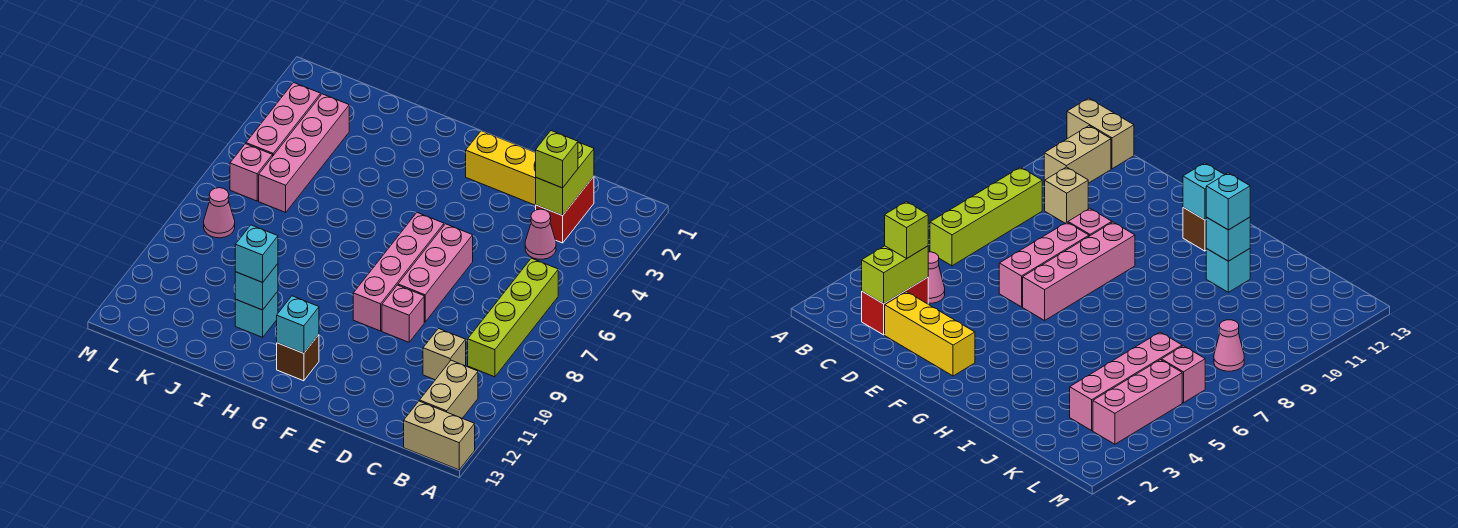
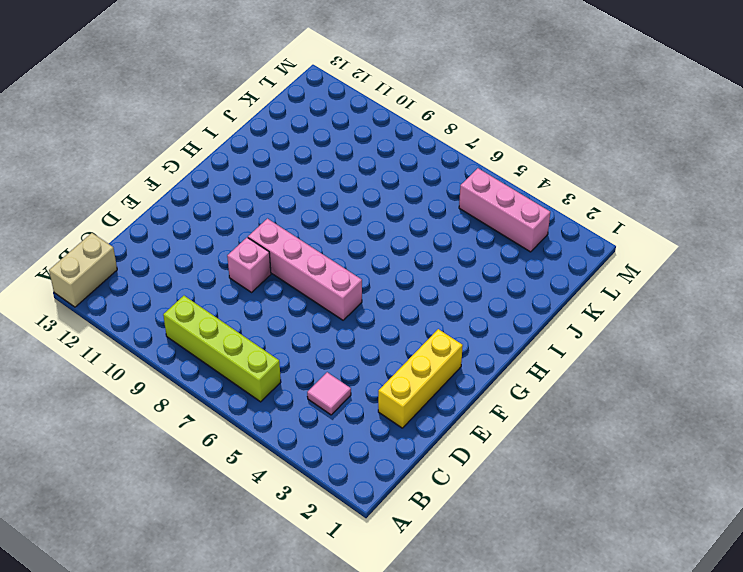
pink tile C4 level 1 -> pink cone C4 level 1
none -> tan brick B11:B12 level 1
none -> red brick C2:C3 level 1
none -> tan brick C10 level 1

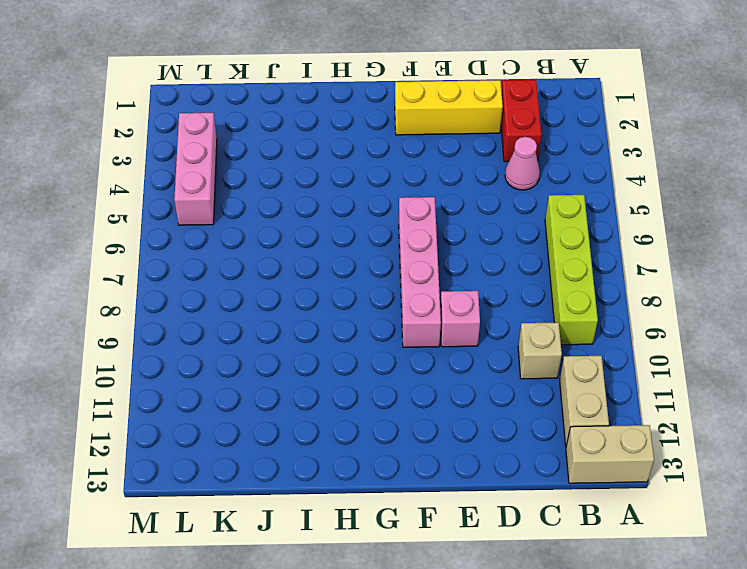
none -> pink brick E6:E8 level 1
none -> brown brick G12 level 1
none -> cyan brick I11 level 1

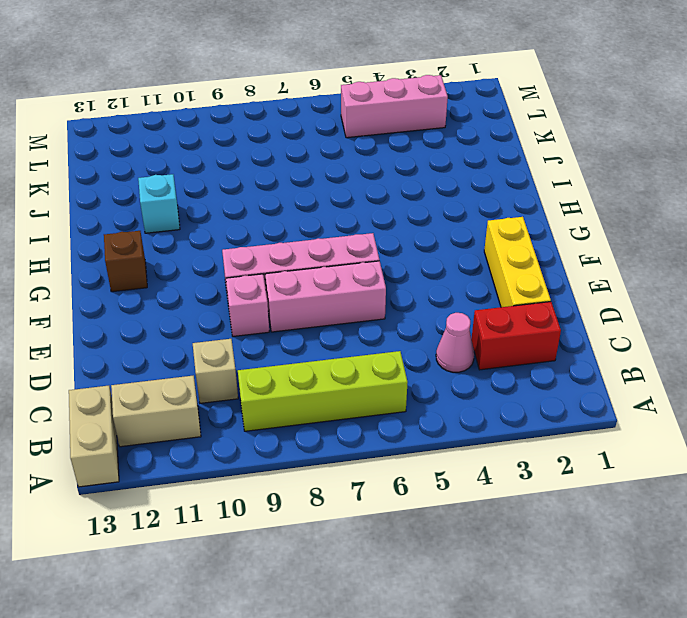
none -> pink brick K3:K6 level 1
none -> pink brick L6 level 1
none -> pink cone L8 level 1

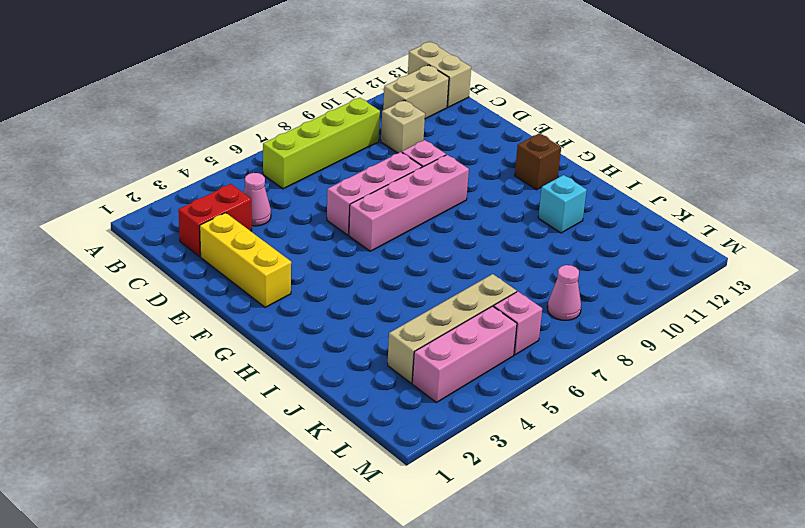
tan brick K3:K6 level 1 -> pink brick K3:K6 level 1
none -> lime brick C2:C3 level 2
none -> cyan brick G12 level 2
none -> cyan brick I11 level 2

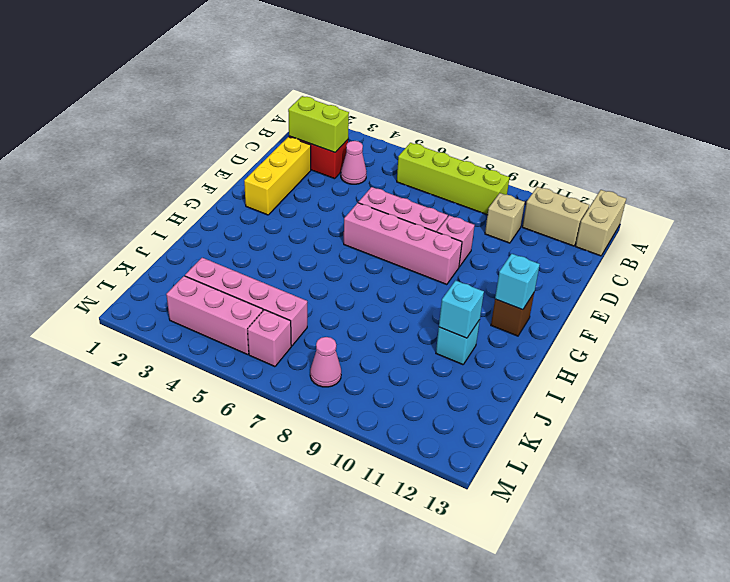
none -> lime brick C3 level 3
none -> cyan brick I11 level 3

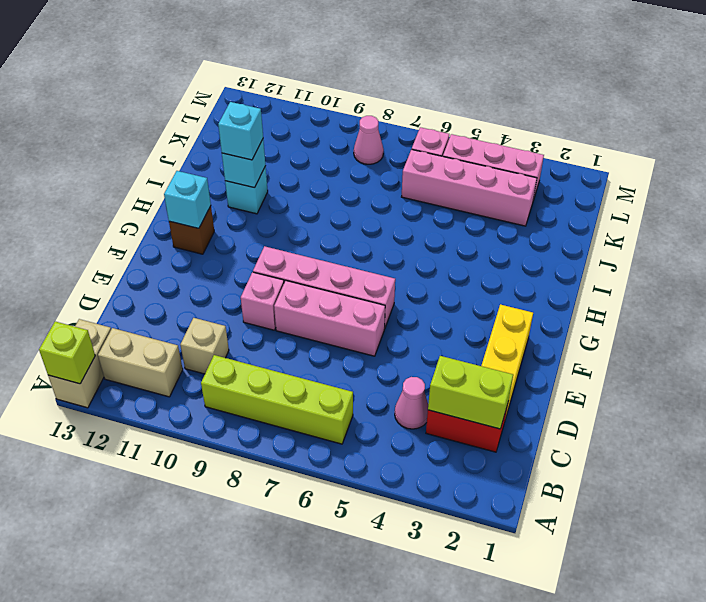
lime brick A13 level 2 -> lime brick C3 level 3

